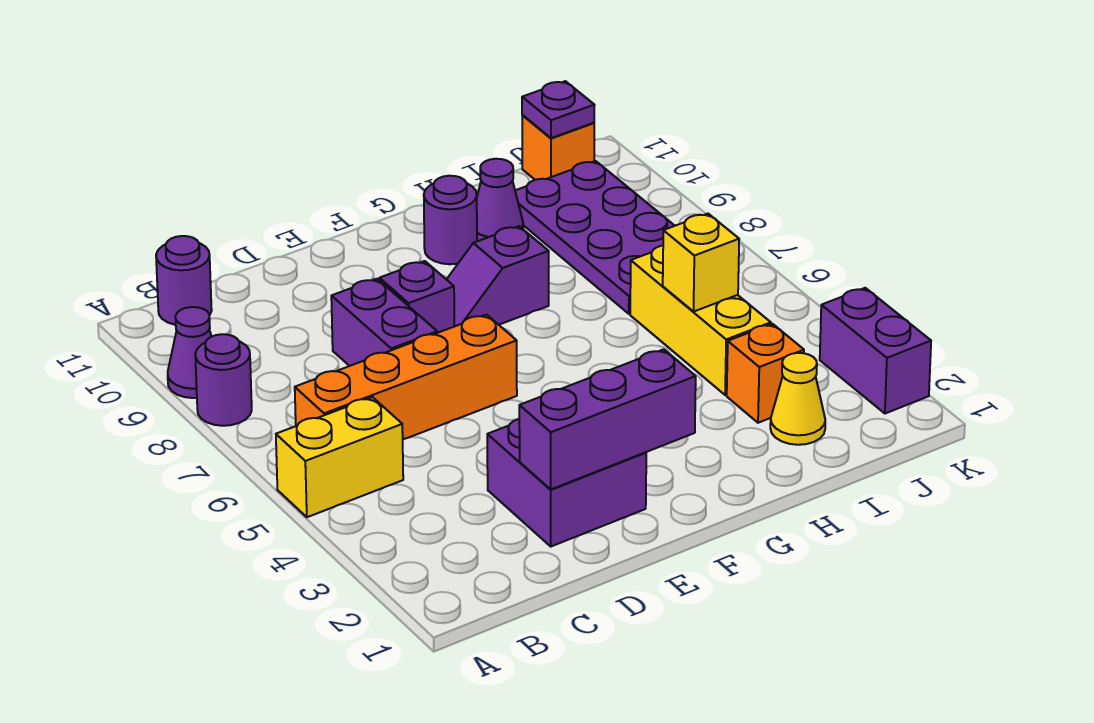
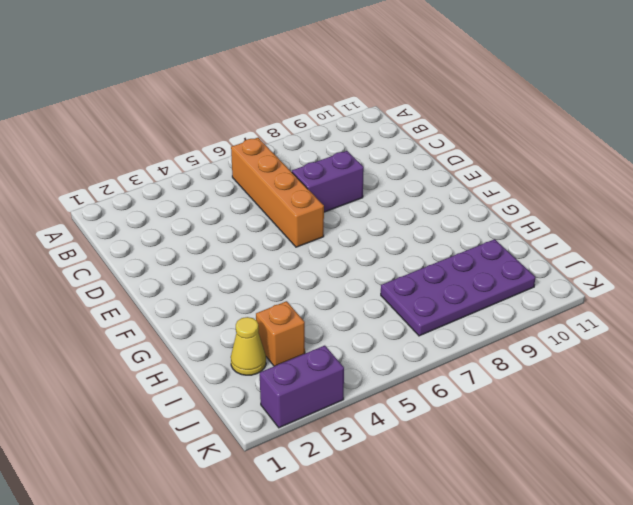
none -> yellow brick A5:B5 level 1
none -> purple round brick A8 level 1
none -> purple cone A9 level 1

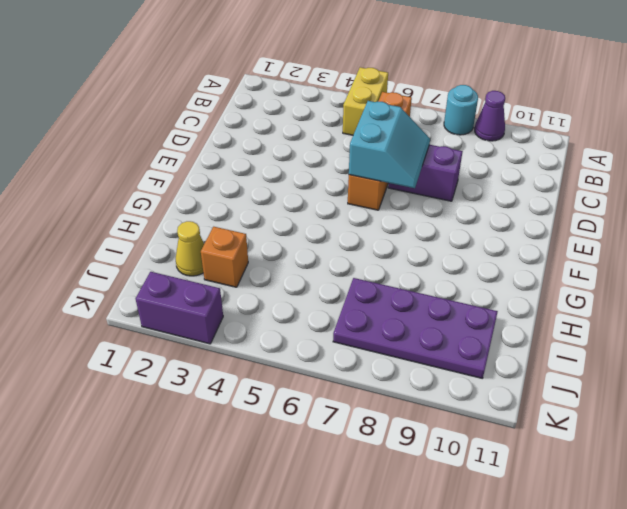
cyan round brick A8 level 1 -> purple round brick A8 level 1
cyan slope D6:E7 level 2 top 6 -> none
none -> purple round brick B11 level 1
none -> purple brick D2:E3 level 1
none -> purple brick E8 level 1

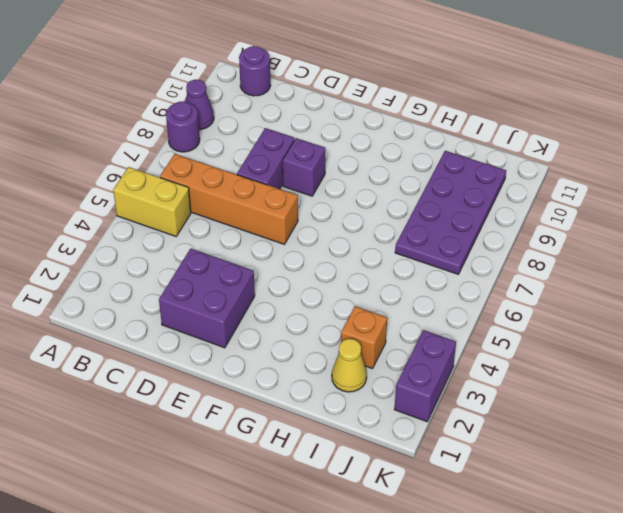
none -> purple slope F8:G8 level 1 top G
none -> purple round brick G10 level 1
none -> purple cone H10 level 1

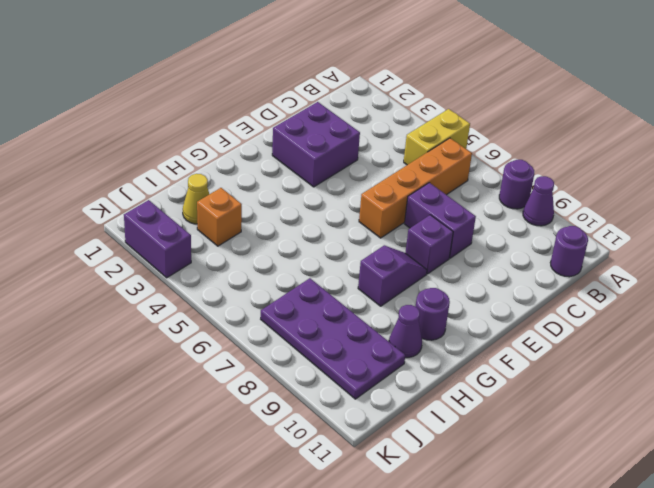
none -> yellow brick I4:I6 level 1
none -> orange brick J11 level 1
none -> purple brick D2:F2 level 2

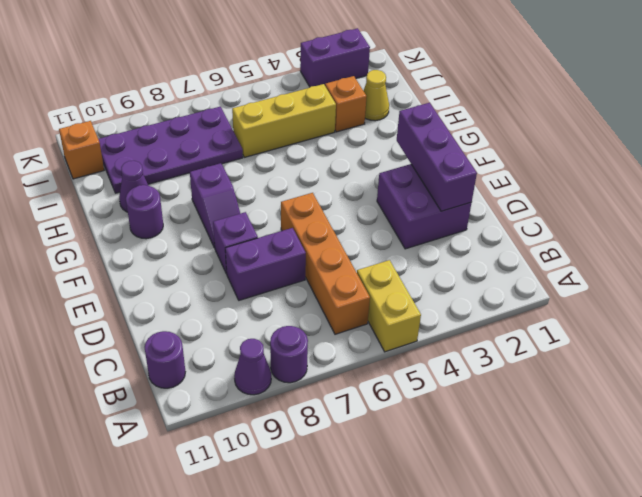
none -> yellow brick I5 level 2
none -> purple plate J11 level 2

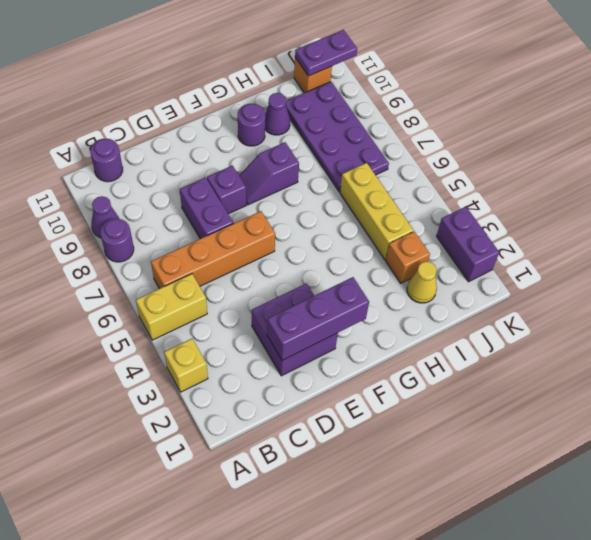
yellow brick A3 level 1 -> yellow brick I5 level 2
purple plate J11:K11 level 2 -> purple plate J11 level 2

